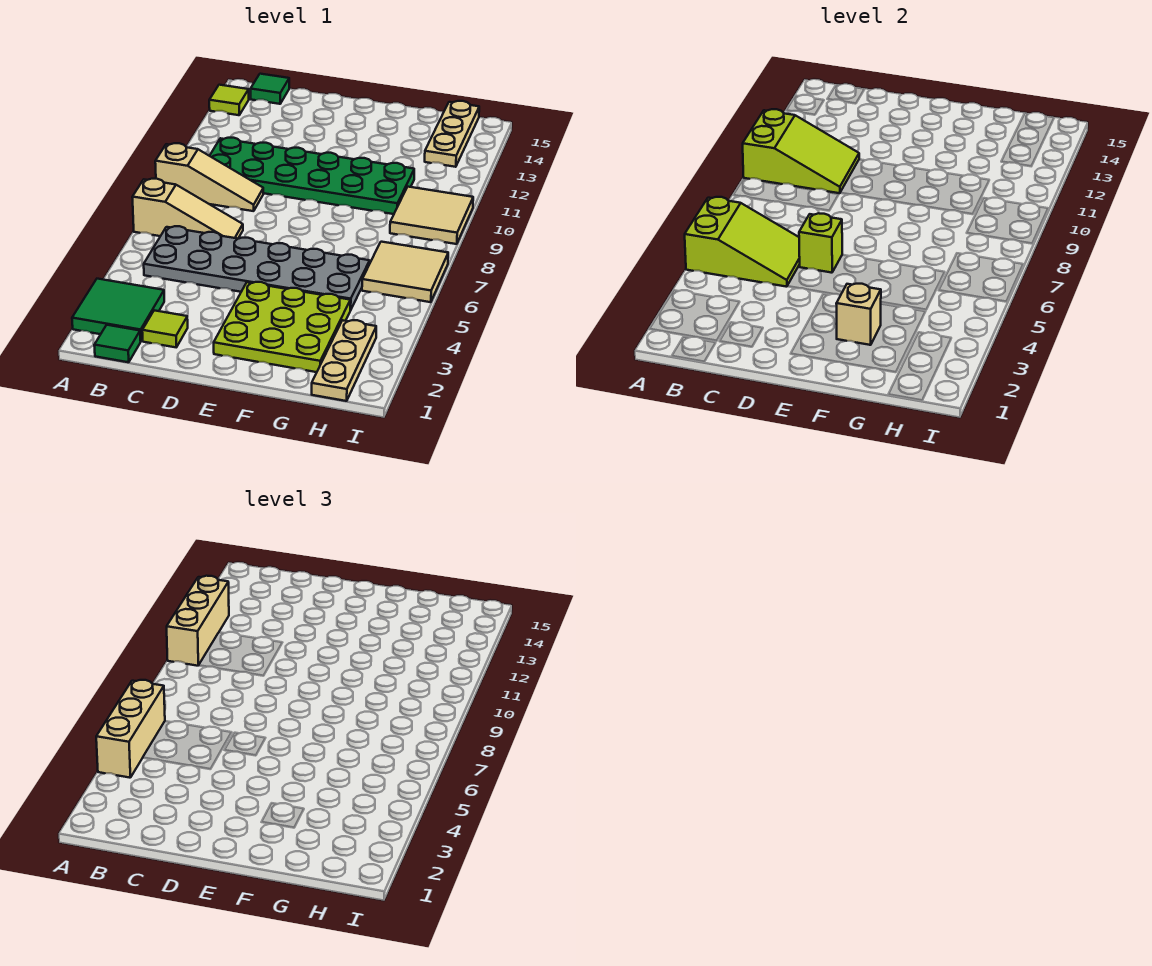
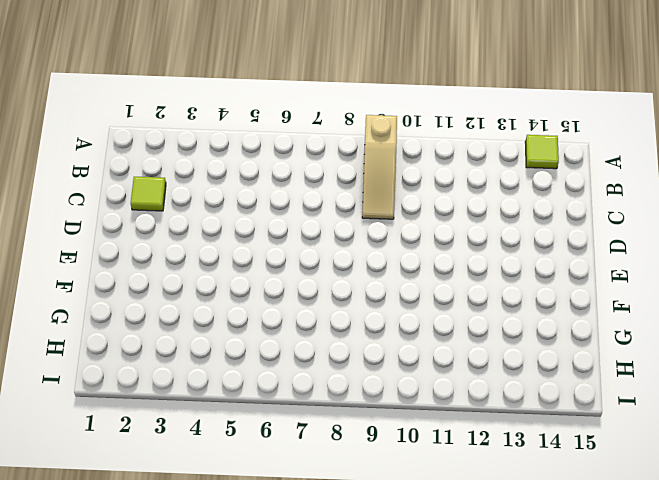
none -> green tile A2:B3 level 1
none -> tan slope A7:C7 level 1 top A
none -> green tile B1 level 1

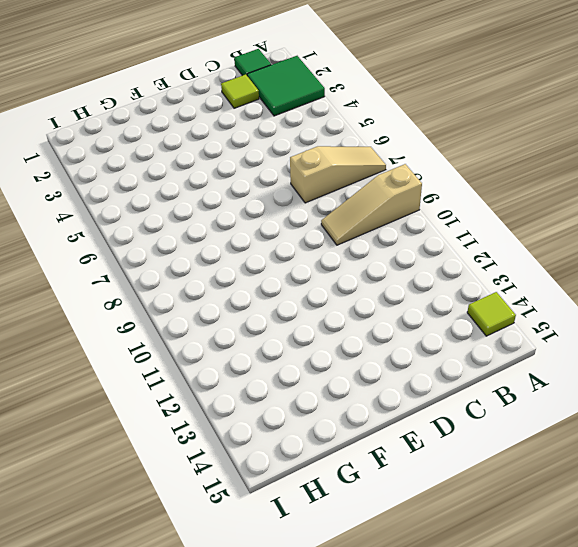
tan slope A7:C7 level 1 top C -> tan slope A7:C7 level 1 top A
none -> grey plate B5:G6 level 1
none -> green plate B10:G11 level 1
none -> green tile B15 level 1

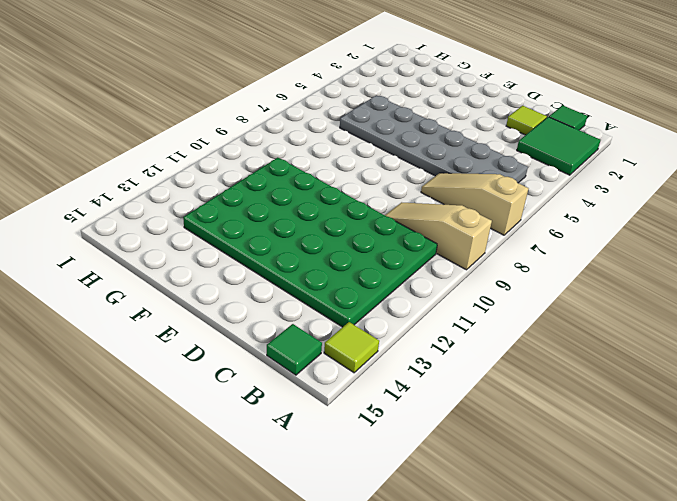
green plate B10:G13 level 1 -> green plate B10:G11 level 1
none -> lime plate E2:G4 level 1
none -> tan plate H1:H3 level 1
none -> tan tile H6:I7 level 1

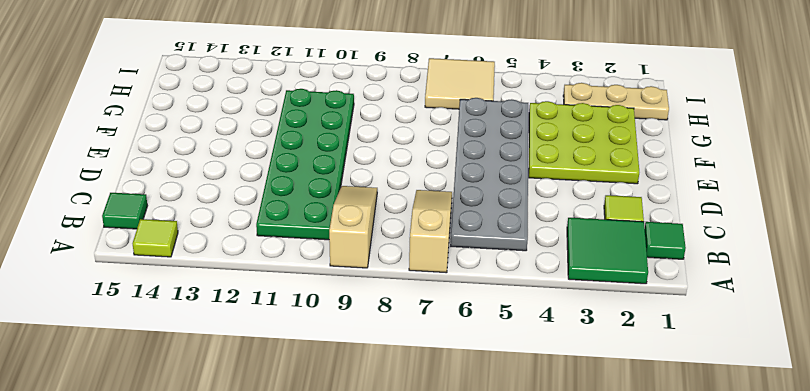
none -> tan tile H9:I10 level 1
none -> tan plate H13:H15 level 1
none -> lime slope A5:C6 level 2 top A

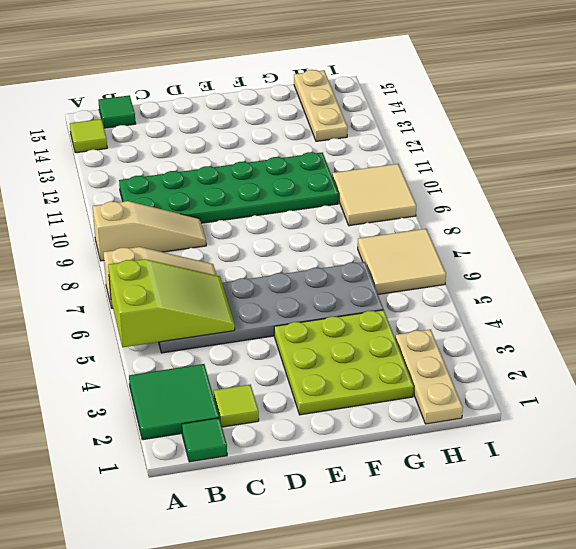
none -> lime slope A10:C11 level 2 top A
none -> lime brick D6 level 2
none -> tan brick F3 level 2

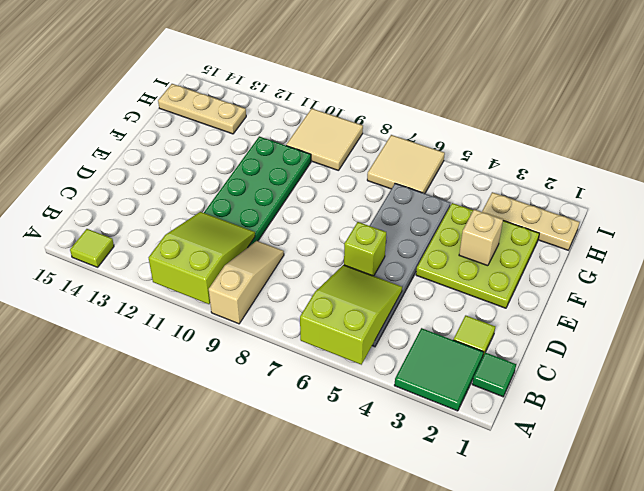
none -> tan slope A7:C7 level 1 top A
none -> green tile B15 level 1
none -> tan brick A4:A6 level 3

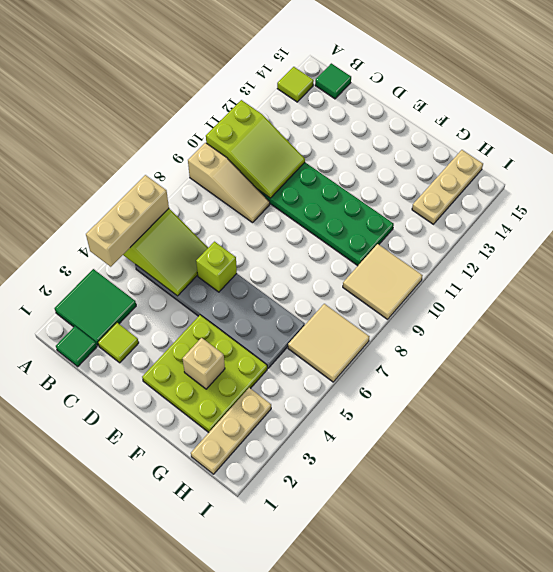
none -> tan slope A7:C7 level 1 top A
none -> tan brick A10:A12 level 3

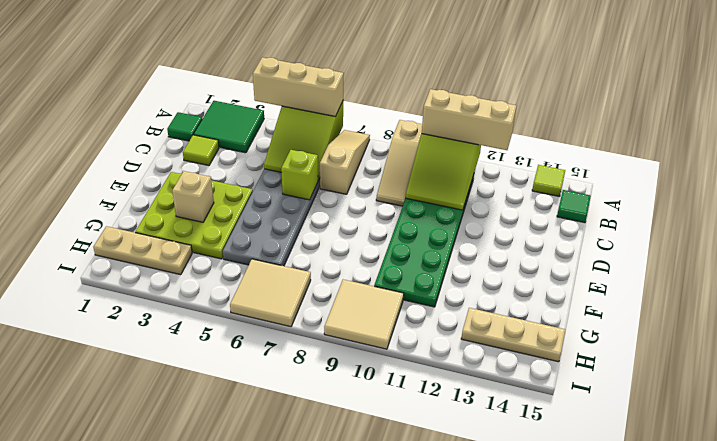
tan slope A7:C7 level 1 top C -> tan slope A7:C7 level 1 top A

